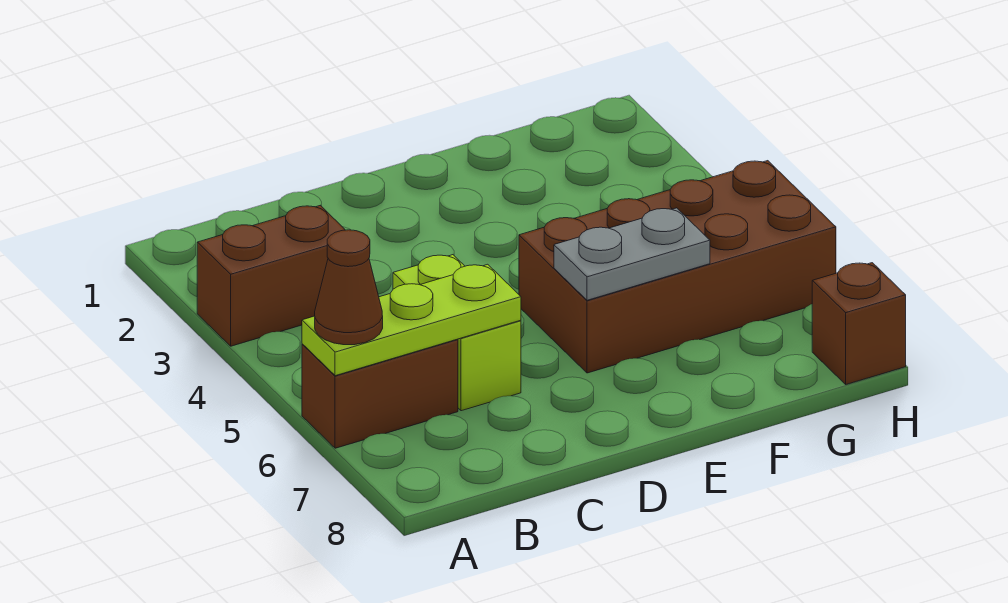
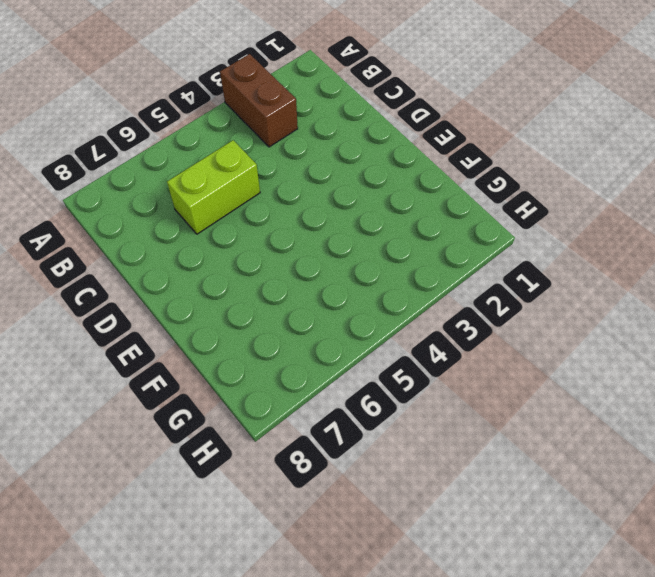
none -> brown brick A6:B6 level 1
none -> brown brick E5:H6 level 1

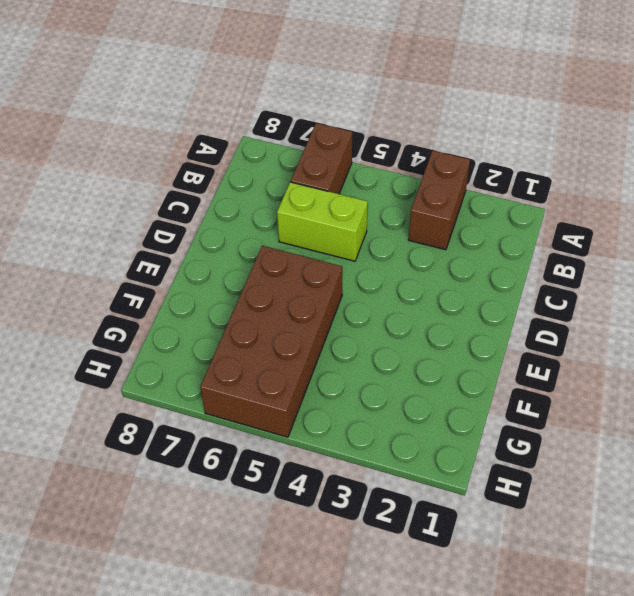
none -> brown brick H8 level 1
none -> lime plate A6:C6 level 2

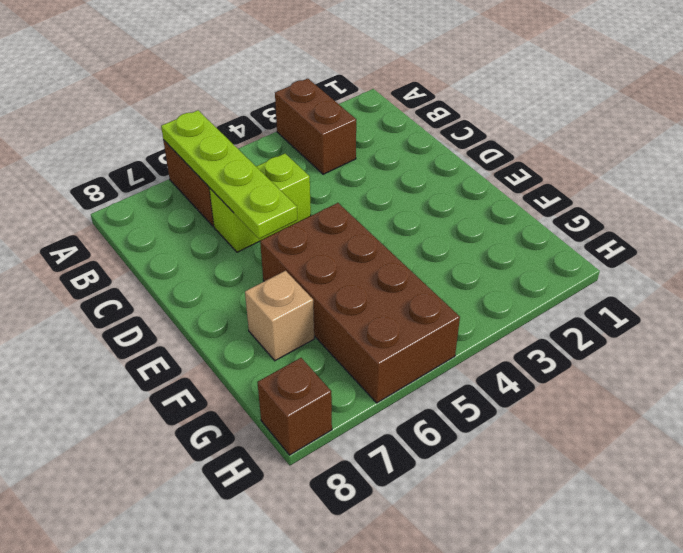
lime plate A6:D6 level 2 -> lime plate A6:C6 level 2
tan brick F7 level 1 -> none
none -> grey plate E6:F6 level 2
none -> brown cone A6 level 3

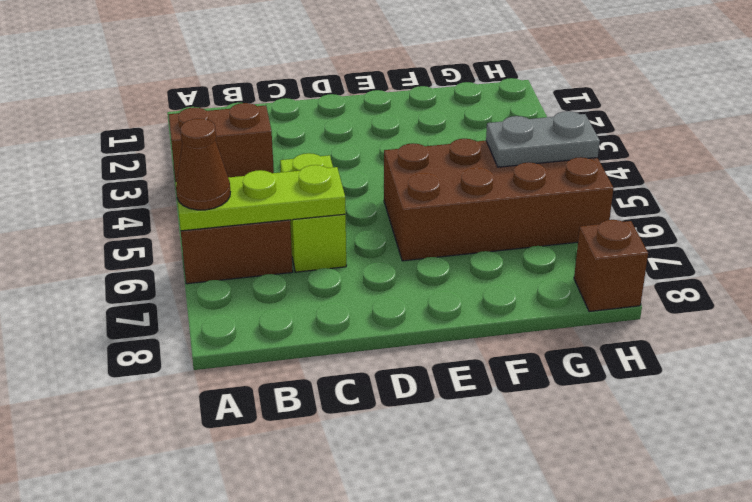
grey plate G5:H5 level 2 -> grey plate E6:F6 level 2

